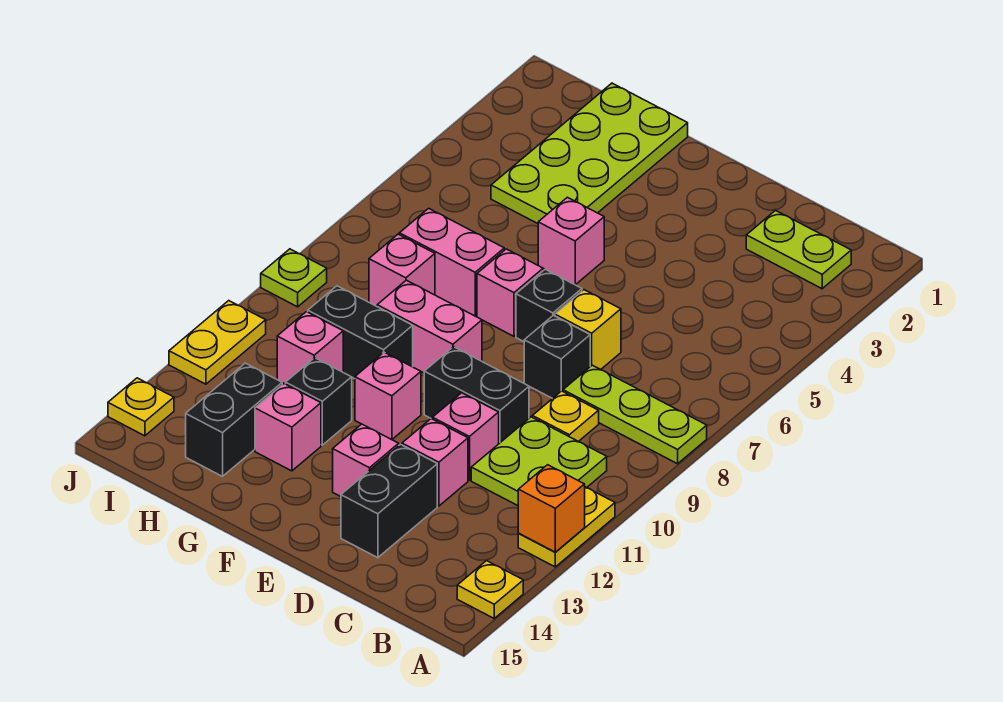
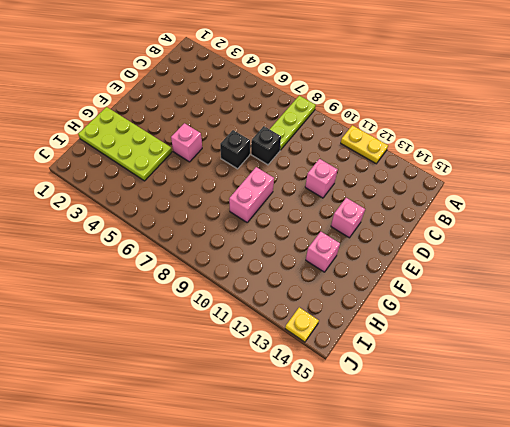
none -> yellow plate A14 level 1
none -> lime plate B2:C2 level 1
none -> lime plate B10:C11 level 1
none -> yellow plate C9 level 1

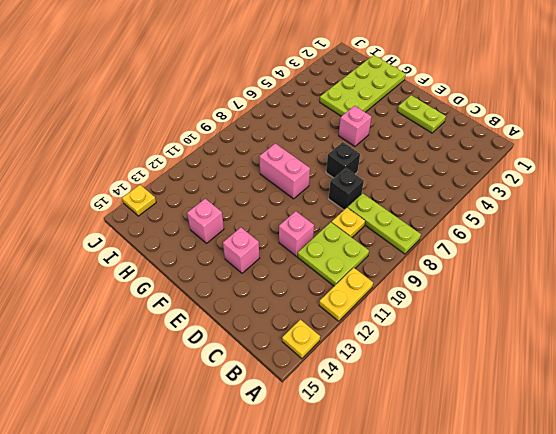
lime plate D2:E2 level 1 -> lime plate B2:C2 level 1
none -> yellow brick D7 level 1
none -> black brick D10:E10 level 1
none -> pink brick D12 level 1
none -> black brick D13:D14 level 1

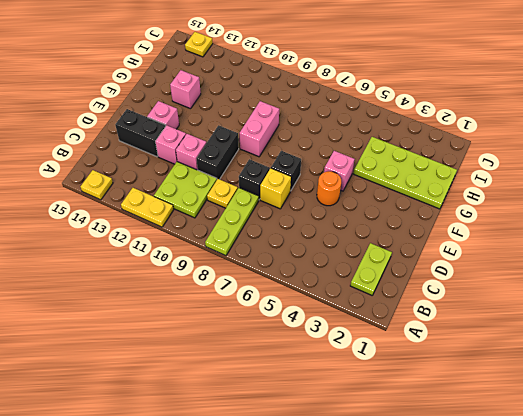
orange round brick E5 level 1 -> none
none -> pink brick F7 level 1
none -> pink brick F11 level 1
none -> pink brick G7:H7 level 1
none -> black brick G10:H10 level 1

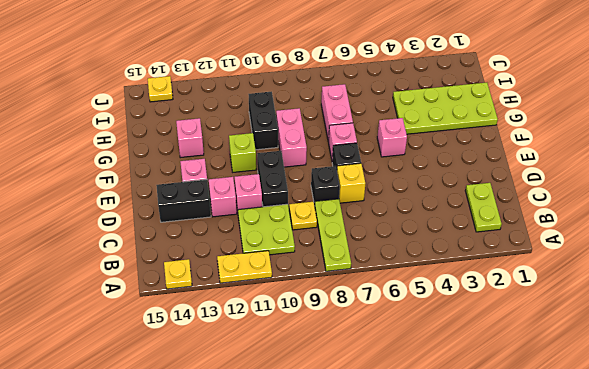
lime brick F11 level 1 -> pink brick F11 level 1
none -> black brick G12 level 1
none -> pink brick H8 level 1
none -> pink brick H11 level 1
none -> black brick H13:H14 level 1

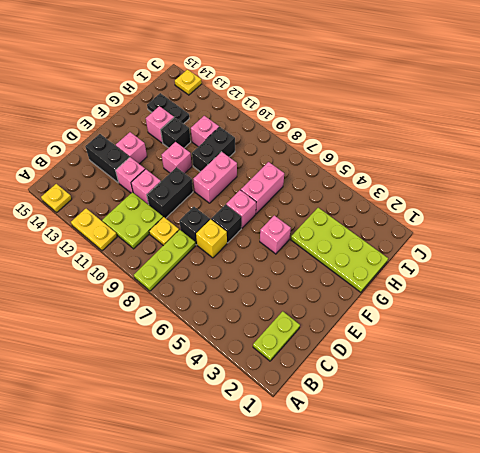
black plate H13:H14 level 1 -> black brick H13:H14 level 1
none -> pink brick H8 level 1
none -> lime plate J9 level 1
none -> yellow plate J11:J12 level 1
none -> orange brick A12 level 2

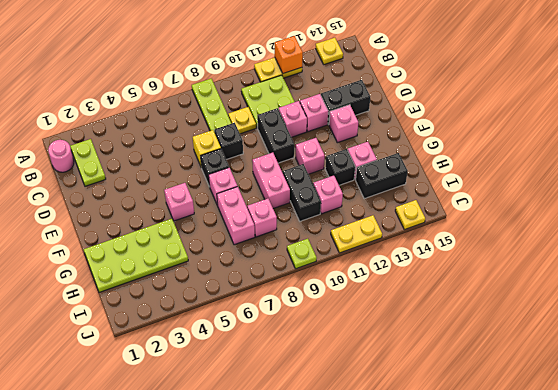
pink round brick B1 level 1 -> none

